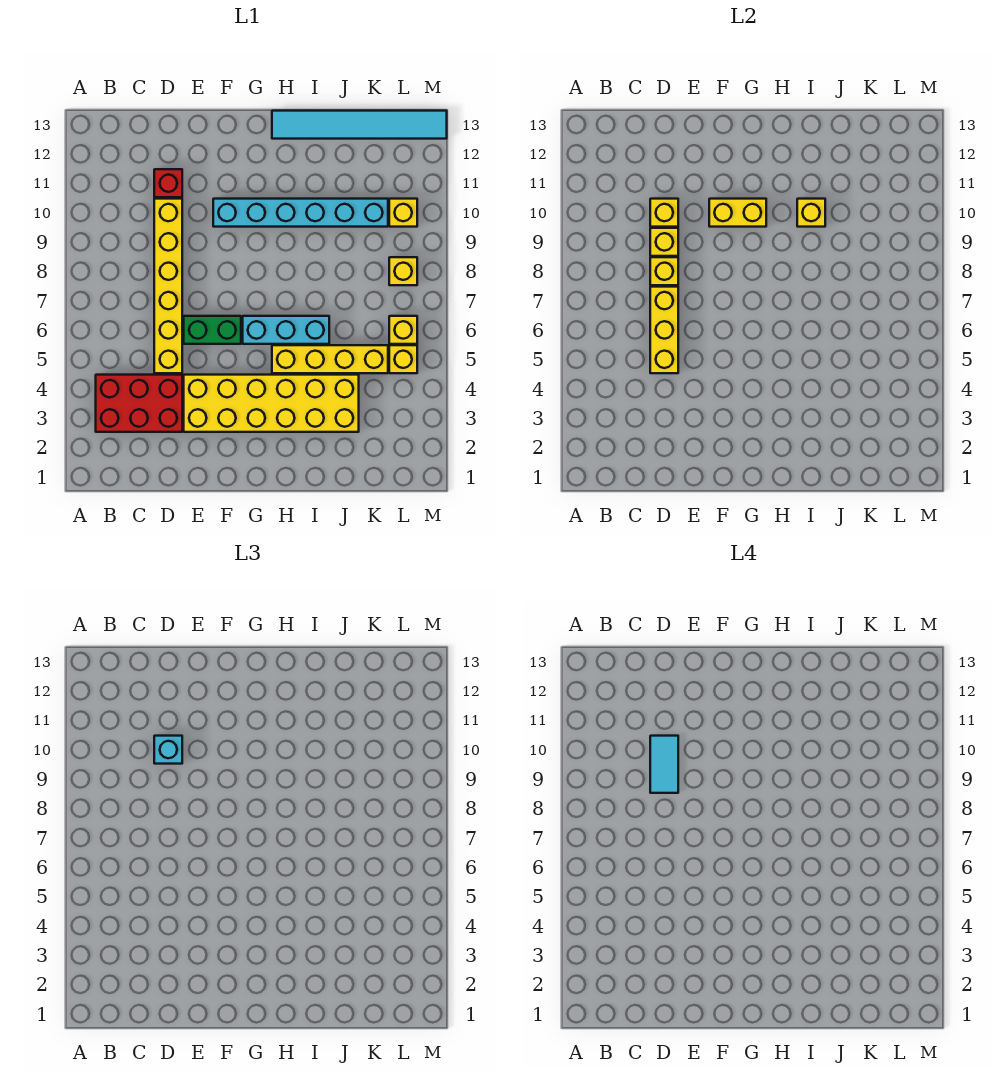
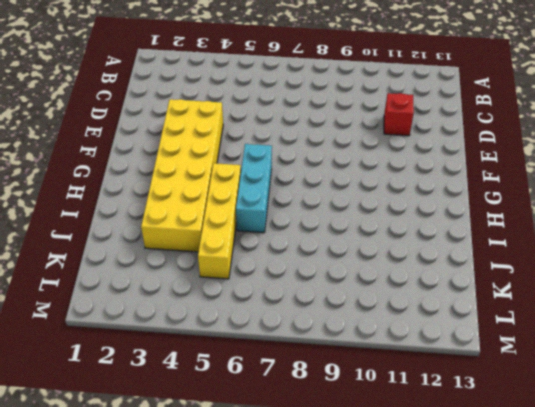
none -> red brick B3:D4 level 1
none -> yellow brick D5:D10 level 1
none -> green brick E6:F6 level 1

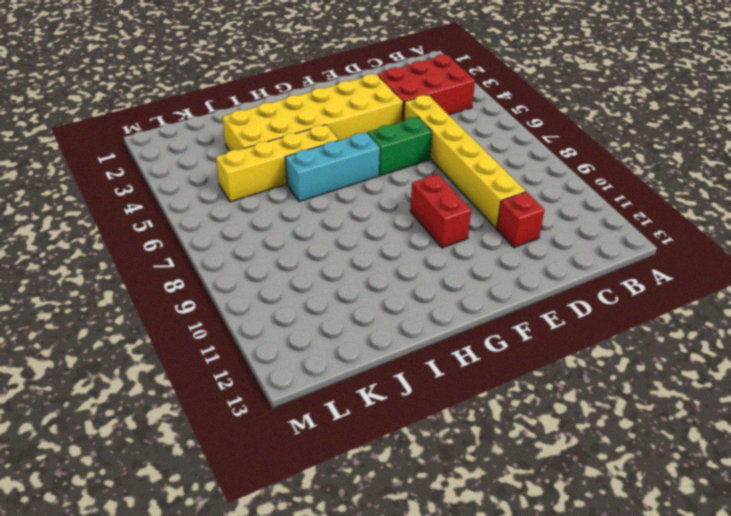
red brick F9:F10 level 1 -> cyan brick F10:K10 level 1
none -> cyan tile H13:M13 level 1
none -> yellow brick L5 level 1
none -> yellow brick L6 level 1

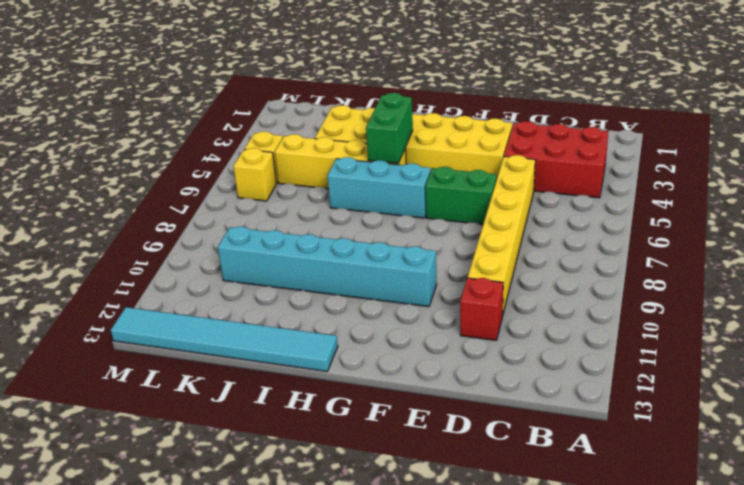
green brick H4:H5 level 2 -> none
none -> yellow brick L8 level 1
none -> yellow brick L10 level 1
none -> yellow brick D5:D7 level 2

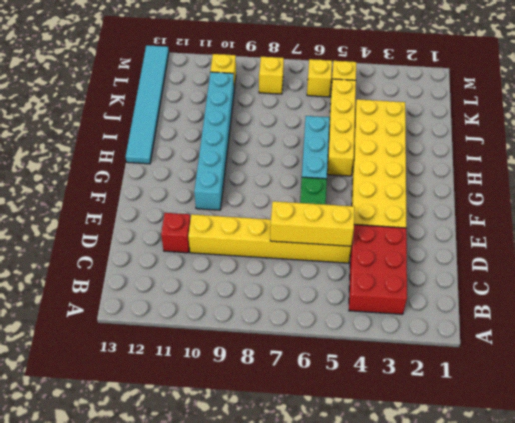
none -> yellow brick D8 level 2
none -> yellow brick D9 level 2
none -> yellow brick D10 level 2

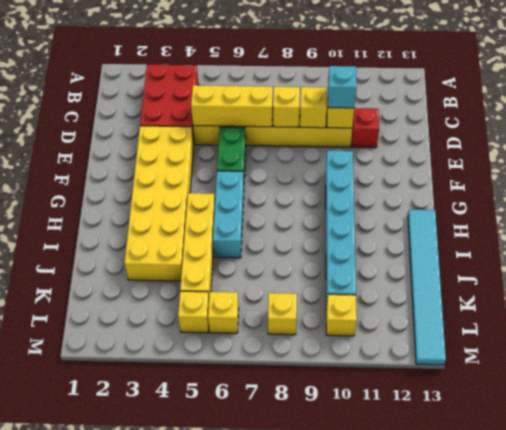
none -> yellow brick F10:G10 level 2
none -> yellow brick I10 level 2
none -> cyan tile D9:D10 level 4

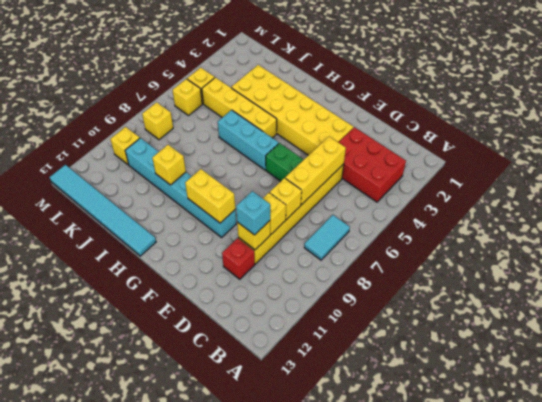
cyan tile B7:B8 level 1 -> cyan tile D9:D10 level 4

